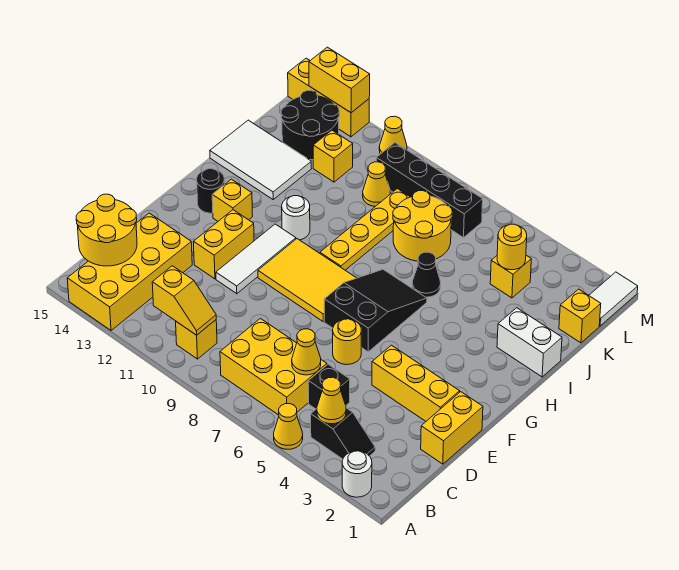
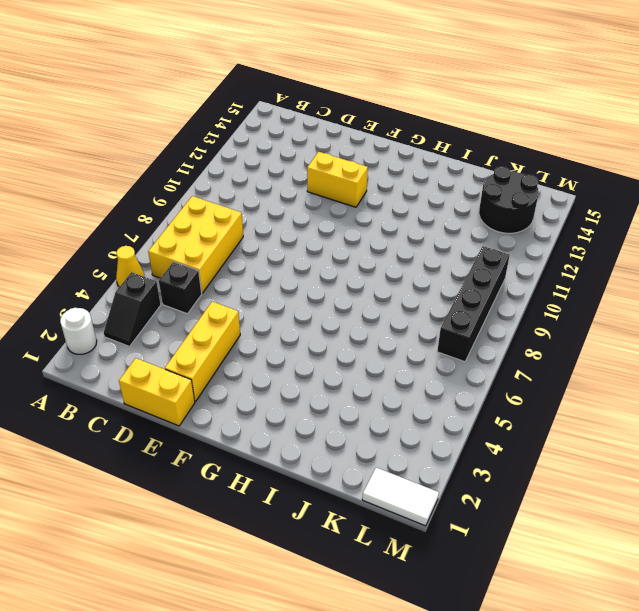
none -> yellow brick A13:D14 level 1
none -> yellow brick B10 level 1
none -> yellow round brick E6 level 1
none -> white tile E11:G11 level 1

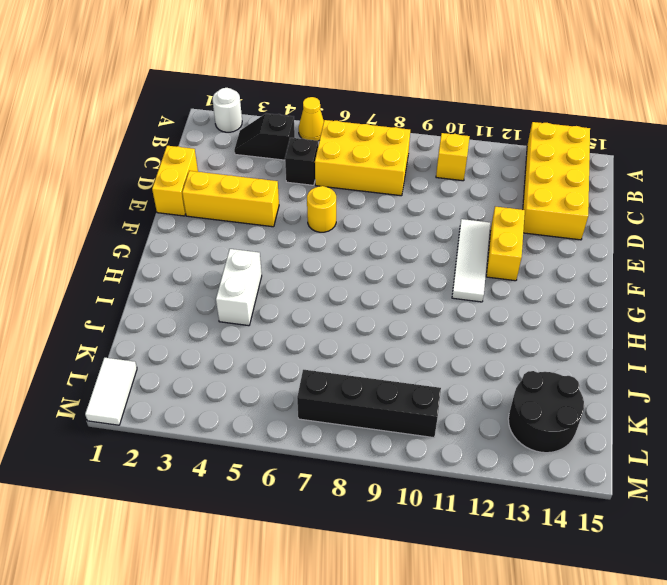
white brick H4:I4 level 1 -> white brick I1:I2 level 1
none -> black slope F6:H7 level 1 top F
none -> yellow tile F8:G10 level 1
none -> yellow brick G13 level 1
none -> black round brick G14 level 1

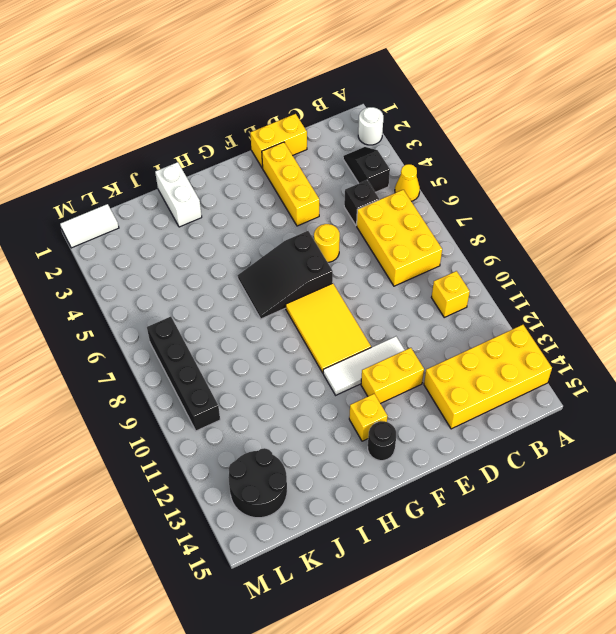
none -> yellow plate H9:K9 level 1
none -> white round brick H11 level 1
none -> black cone I6 level 1
none -> white tile I13:J15 level 1

